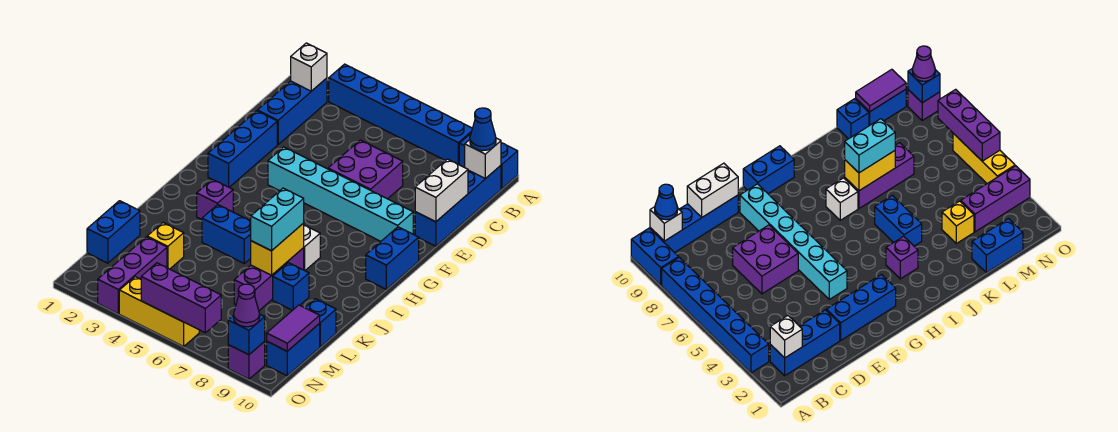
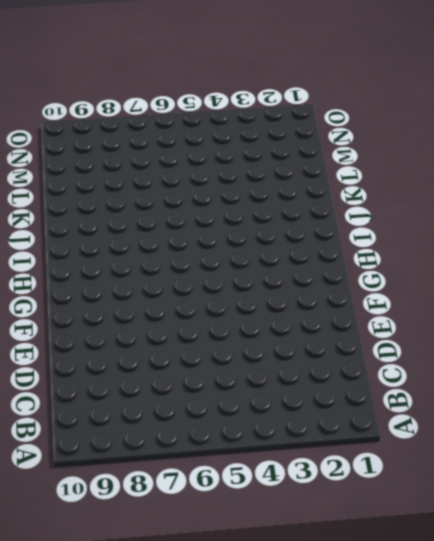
none -> blue brick A3:A8 level 1
none -> blue brick A9:A10 level 1
none -> blue brick B2:D2 level 1
none -> blue brick B10:E10 level 1

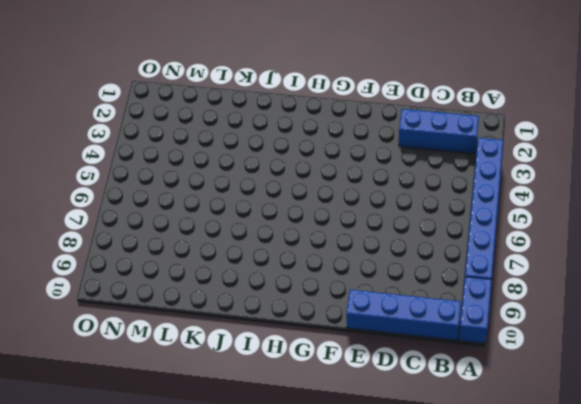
none -> purple brick D6:E7 level 1
none -> blue brick E2:G2 level 1
none -> cyan brick F4:F9 level 1
none -> blue brick G10:H10 level 1

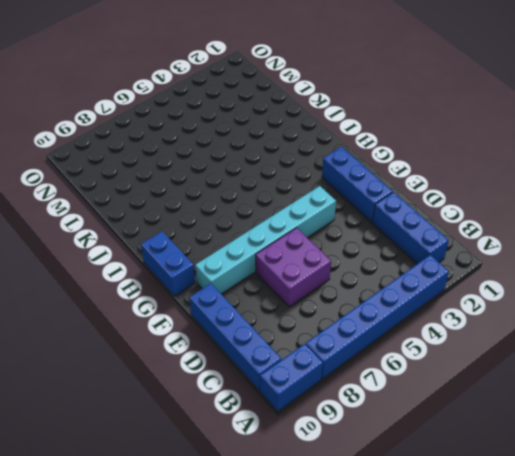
none -> purple brick I3 level 1
none -> white brick I7 level 1
none -> blue brick J4:J5 level 1
none -> purple brick J7:L7 level 1

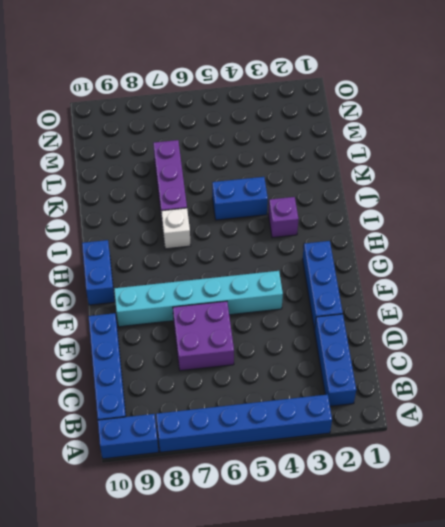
none -> blue brick K8 level 1
none -> blue brick L1:M1 level 1
none -> yellow brick L3 level 1
none -> blue brick L10 level 1

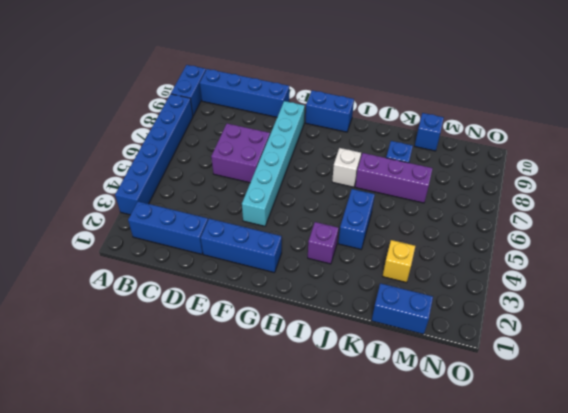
none -> purple brick M3:O3 level 1
none -> blue brick M10:N10 level 1
none -> yellow brick O4:O6 level 1
none -> purple brick O9 level 1

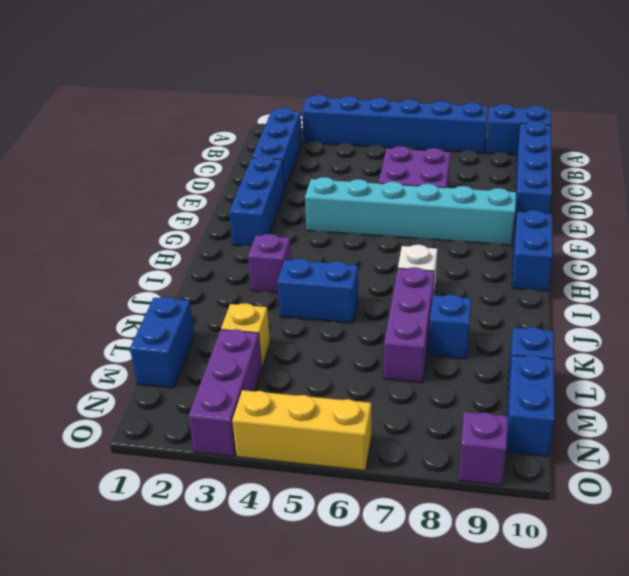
none -> white brick B2 level 2
none -> white brick B10 level 2
none -> white brick D10:E10 level 2
none -> yellow brick J7:K7 level 2

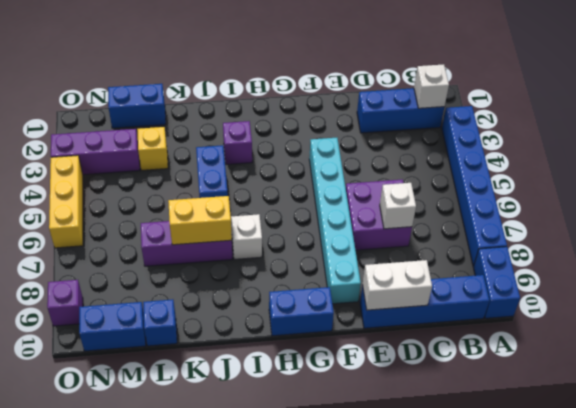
white brick D7 level 2 -> white brick B10 level 2
none -> blue brick E2:G2 level 1
none -> blue brick K8 level 1
none -> purple tile M10:N10 level 2
none -> purple brick O5:O7 level 2

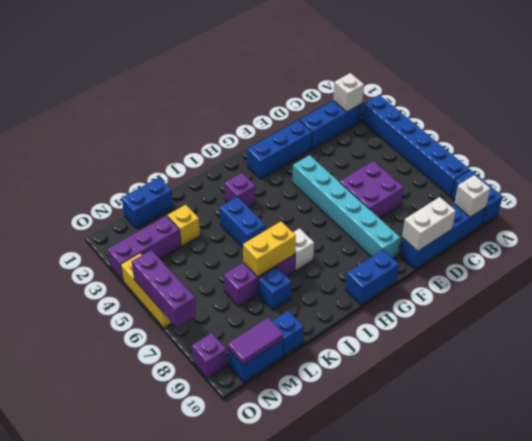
none -> blue brick O9 level 2
none -> blue cone B10 level 3
none -> cyan brick J7:K7 level 3
none -> purple cone O9 level 3

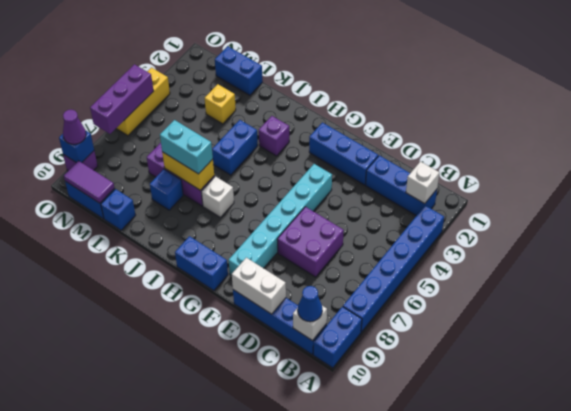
none -> purple brick M3:O3 level 1

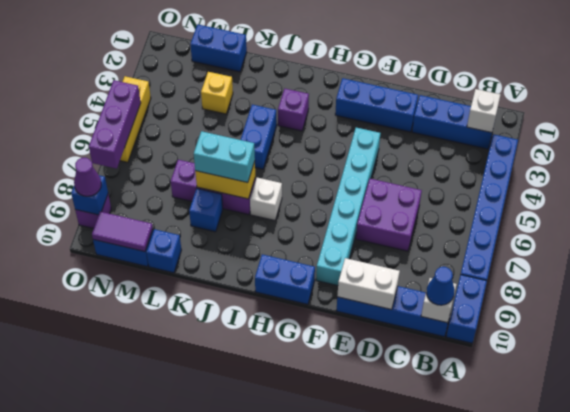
none -> purple brick M3:O3 level 1

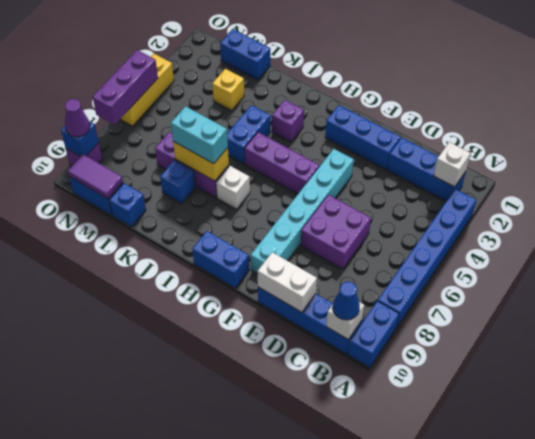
purple brick G5:I5 level 1 -> purple brick M3:O3 level 1

